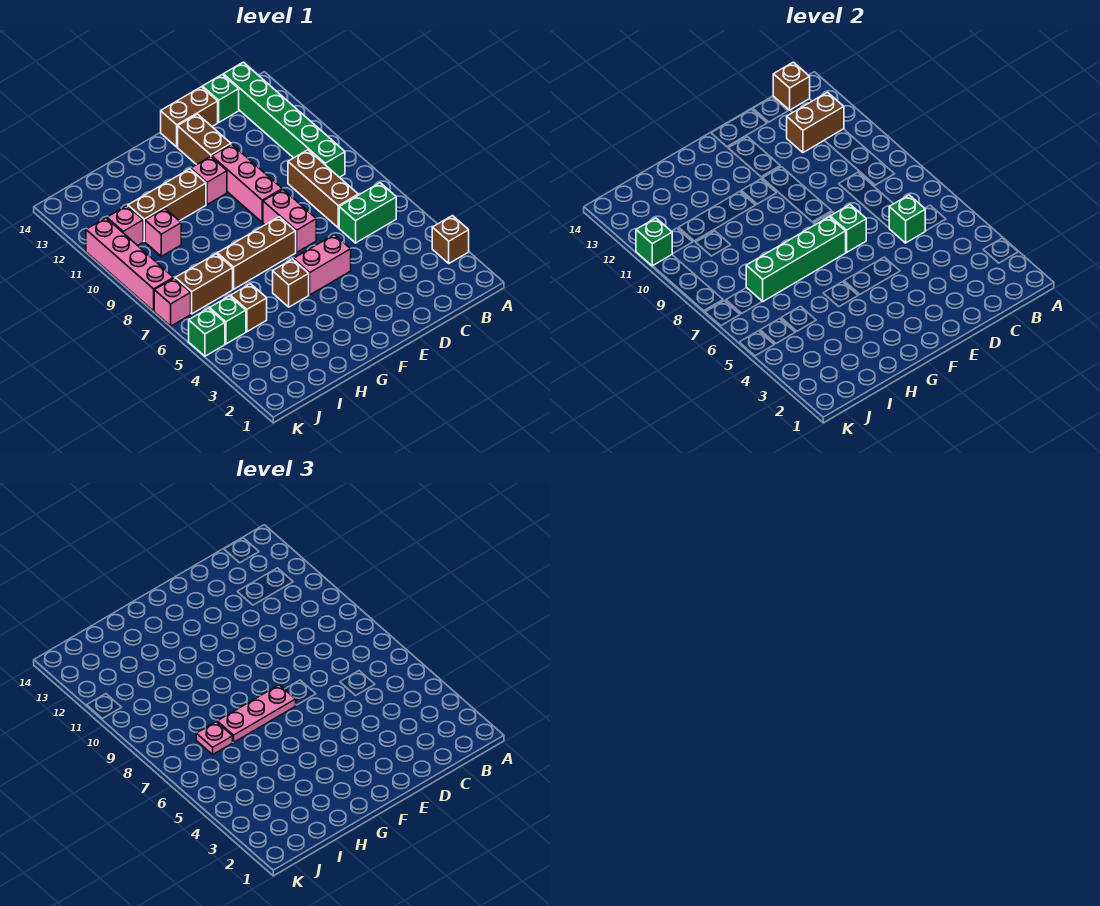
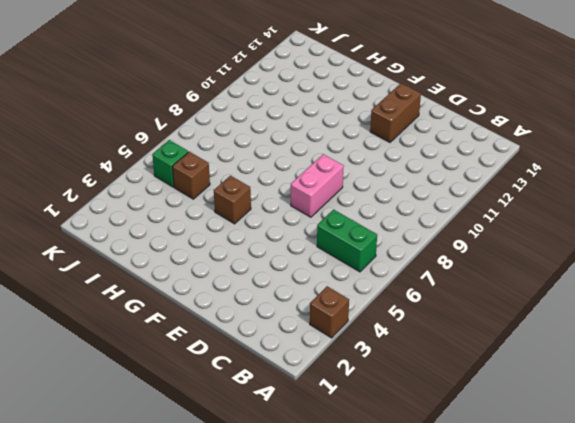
none -> green brick B9:B14 level 1
none -> brown brick C7:C9 level 1
none -> green brick C14 level 1
none -> brown brick D14:E14 level 1

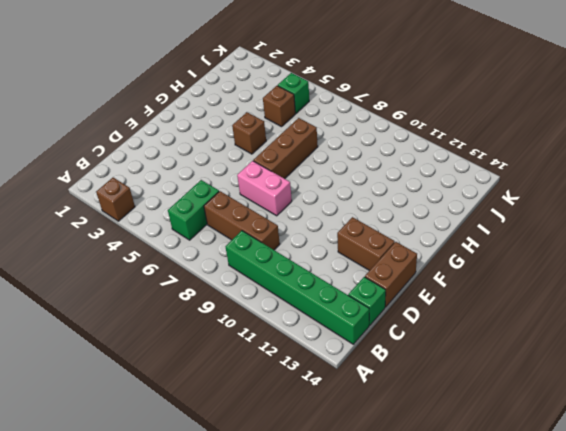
none -> pink brick E5:F5 level 1
none -> pink brick E9:E11 level 1
none -> pink brick F11 level 1
none -> brown brick G11:I11 level 1

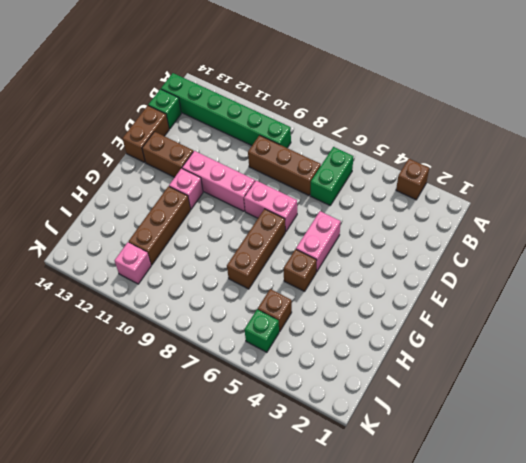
none -> brown brick I7:J7 level 1
none -> pink brick I10 level 1
none -> green brick K5 level 1
none -> pink brick K7 level 1

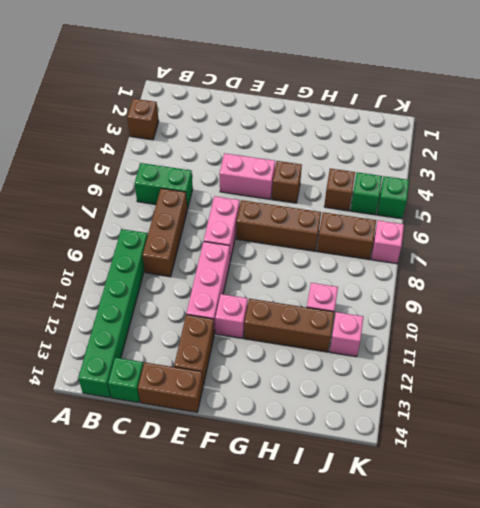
none -> pink brick K8:K11 level 1
none -> brown brick B12:C12 level 2
none -> brown brick B14 level 2
none -> green brick C6 level 2

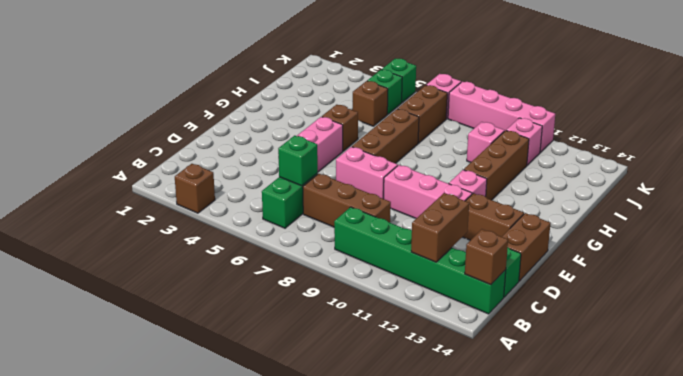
none -> green brick E7 level 2
none -> green brick F7:I7 level 2
none -> green brick K11 level 2
none -> pink plate F7:H7 level 3

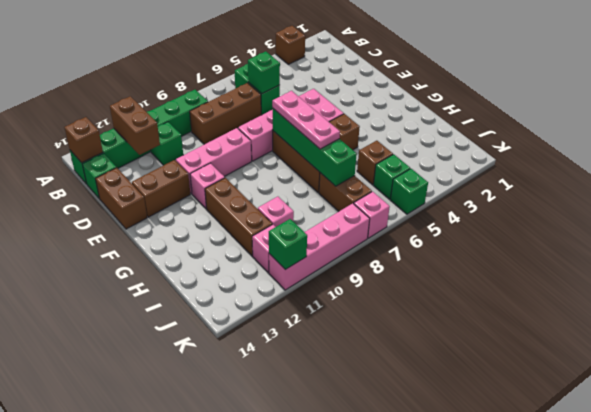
green brick C11 level 1 -> green brick E7 level 2
none -> pink plate I7 level 3

